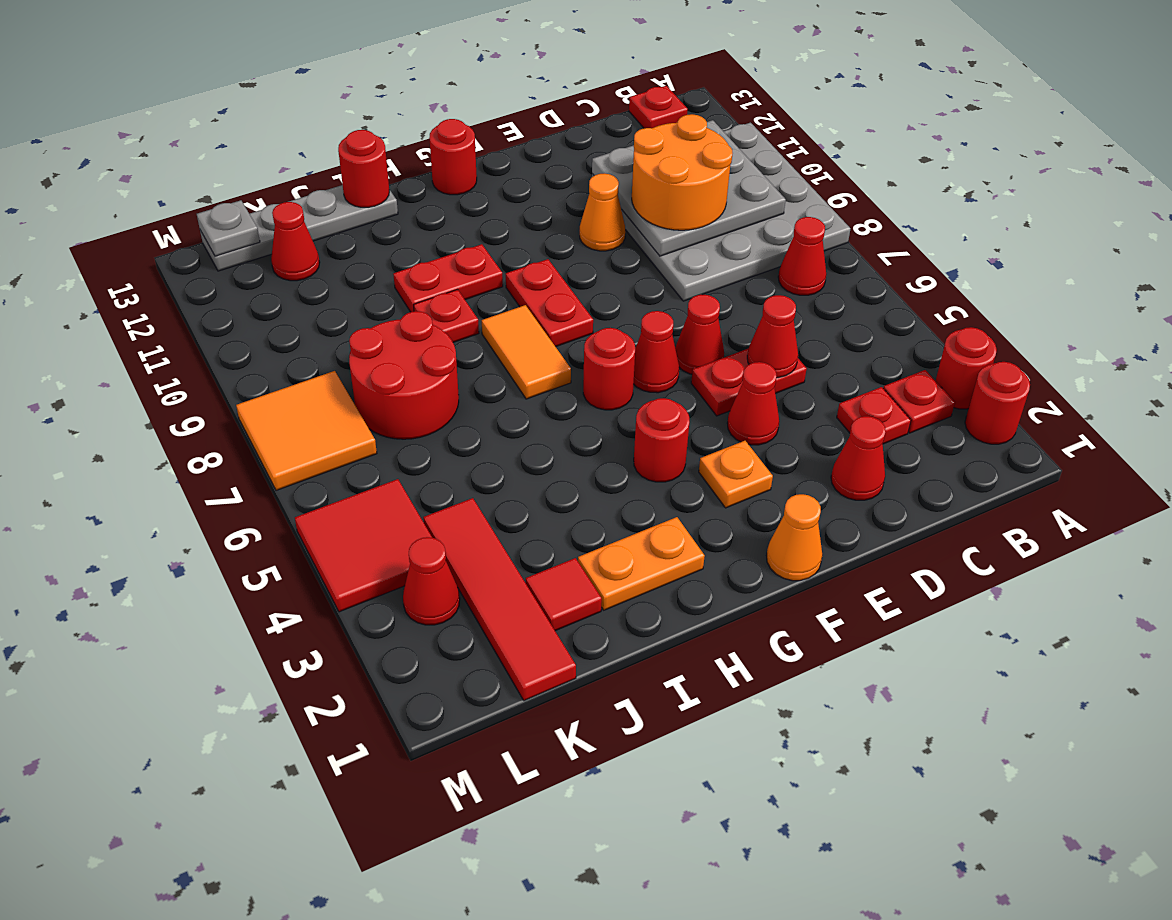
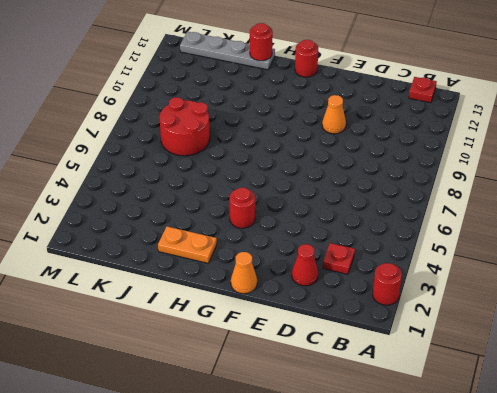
none -> red round brick A3 level 1
none -> grey plate A8:D11 level 1
none -> red plate B3 level 1
none -> red cone B7 level 1

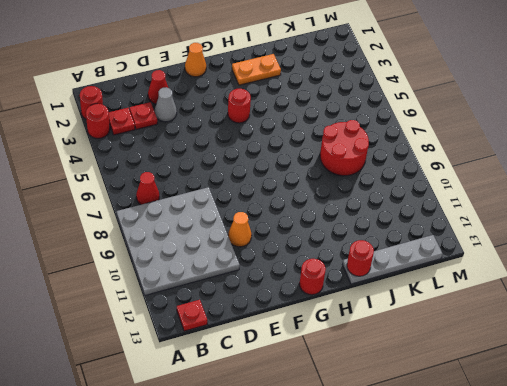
grey cone D3 level 1 -> none
none -> red plate D5:E5 level 1
none -> red cone E4 level 1
none -> red cone E6 level 1
none -> orange plate F3 level 1

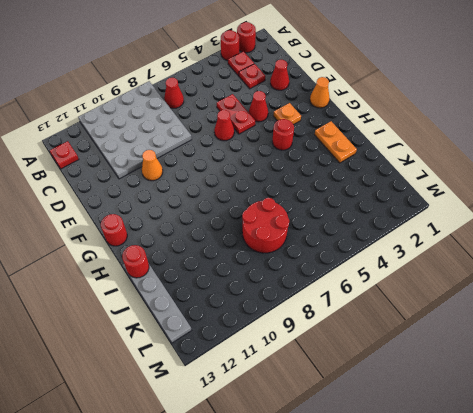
none -> red cone F6 level 1
none -> red round brick G6 level 1
none -> red plate G8:G9 level 1
none -> orange tile H7:H8 level 1

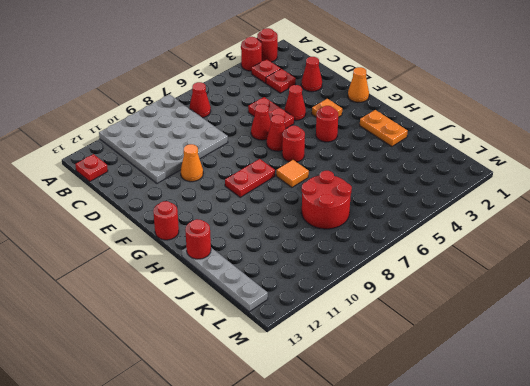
orange tile H7 level 1 -> orange tile H7:H8 level 1
none -> red plate H10:I10 level 1
none -> red plate I9 level 1
none -> red tile J2 level 1
none -> red tile K1:K4 level 1

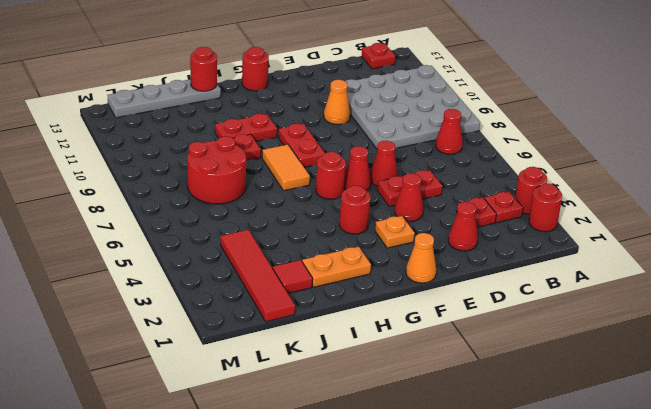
none -> red cone K12 level 1
none -> red cone L3 level 1
none -> red tile L4:M5 level 1
none -> orange tile L7:M8 level 1

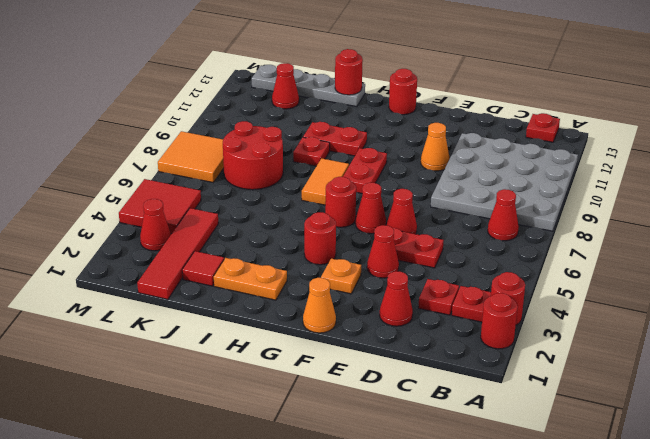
none -> grey plate B9:D11 level 2
none -> red cone D5 level 2
none -> grey plate L13 level 2
none -> orange round brick C9:D10 level 3

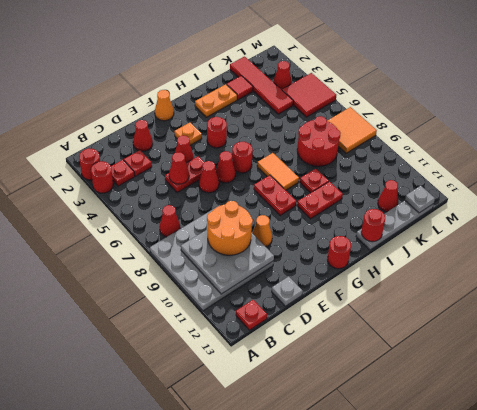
grey plate D13 level 1 -> none

